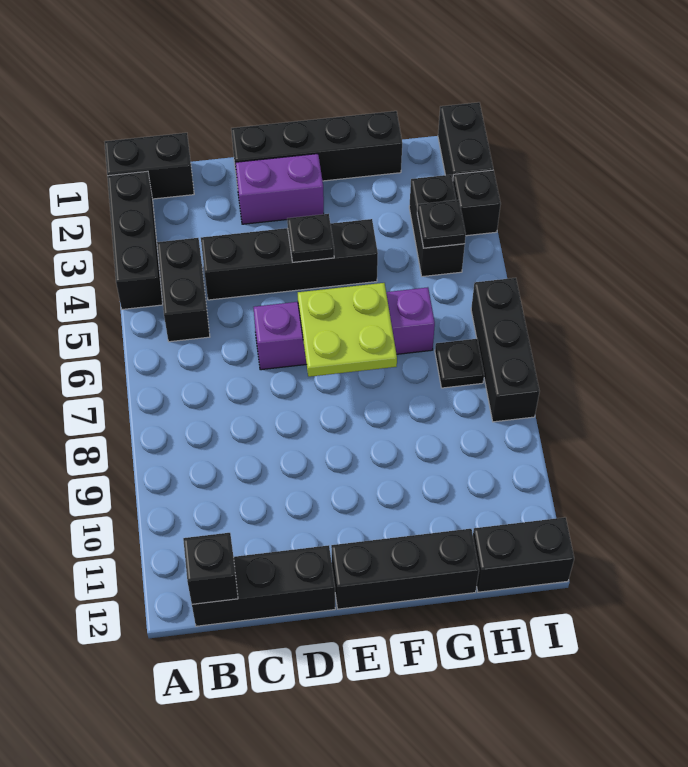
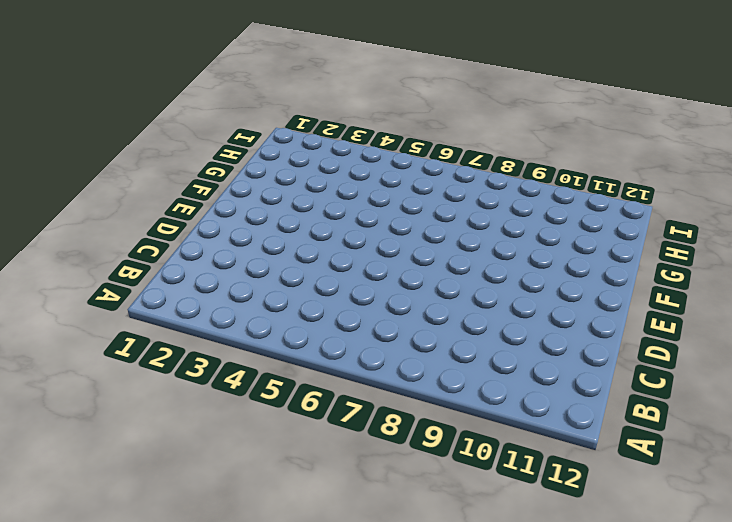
none -> black brick A1:B1 level 1
none -> black brick A2:A4 level 1
none -> black brick B4:B5 level 1

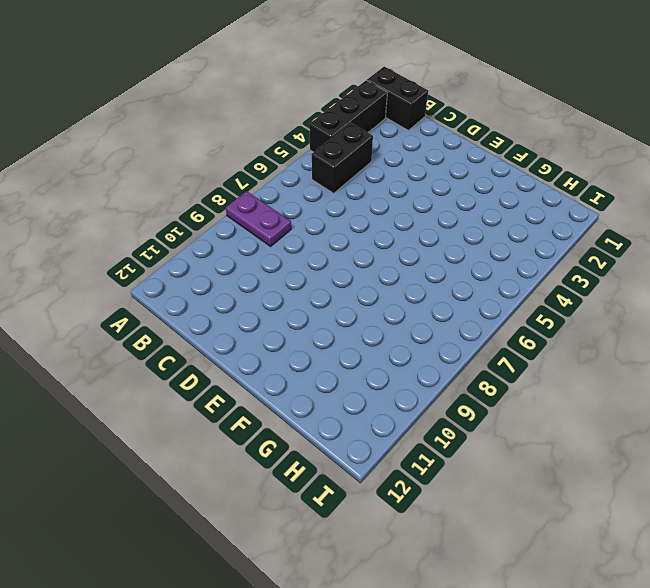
purple plate A8:B8 level 1 -> none
none -> black brick B12:D12 level 1
none -> black brick C4:F4 level 1
none -> black brick D1:G1 level 1

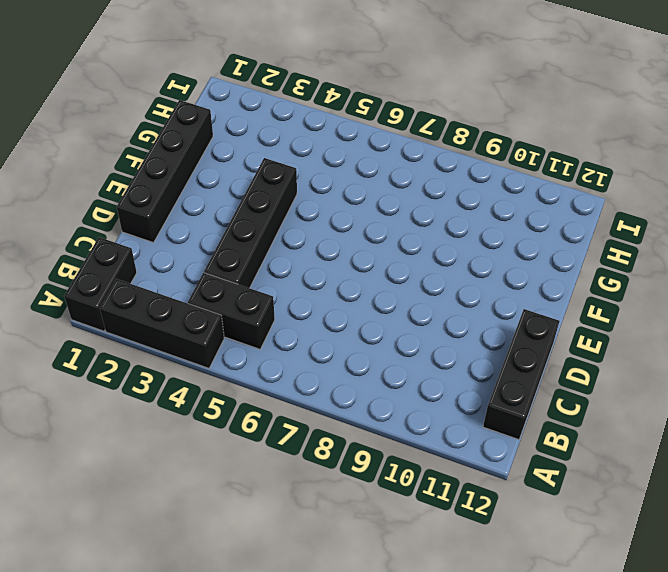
none -> purple brick D2:E2 level 1
none -> purple brick D6:G6 level 1
none -> black brick E12:G12 level 1

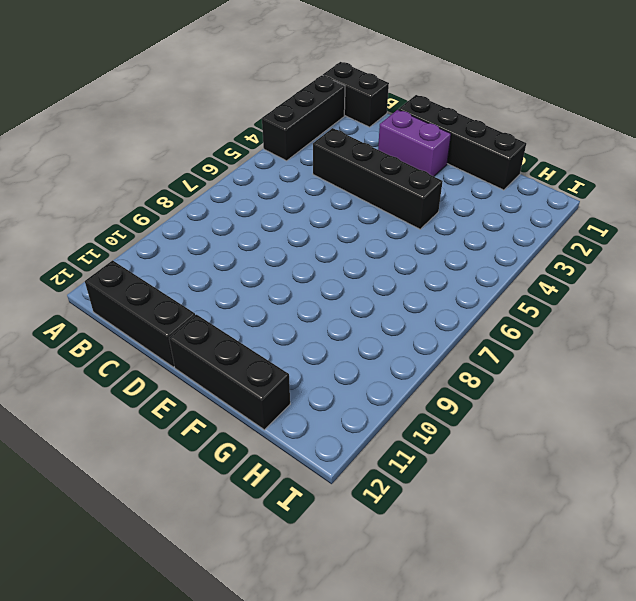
none -> black brick B4:B5 level 1
none -> purple brick D6:G6 level 1
none -> black brick H3:H4 level 1

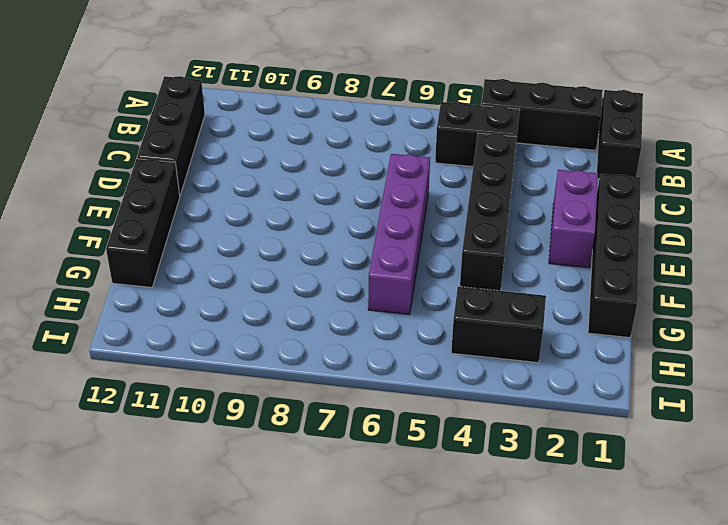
none -> black plate H7 level 1
none -> black brick H12:I12 level 1
none -> black brick I1:I2 level 1

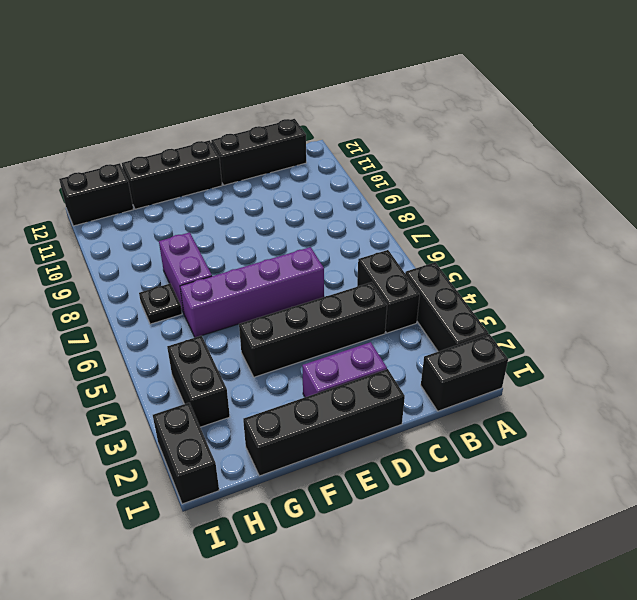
purple brick G7:G8 level 1 -> none
none -> black brick I3 level 1
none -> black brick I6:I8 level 1
none -> black brick B12 level 2

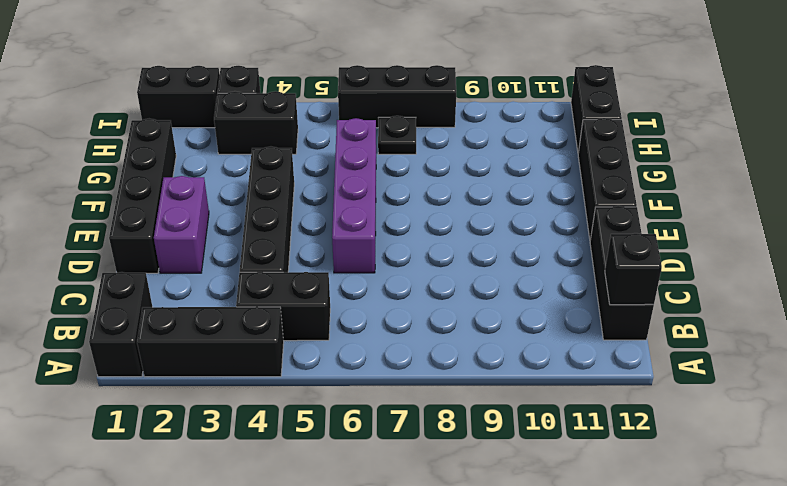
none -> black plate E4 level 2
none -> lime plate E6:F7 level 2
none -> black plate H4 level 2

